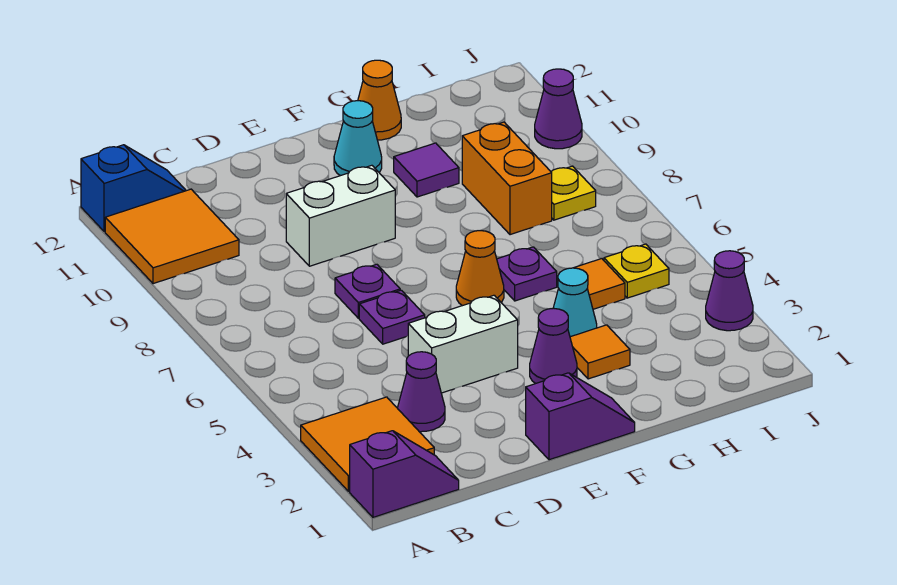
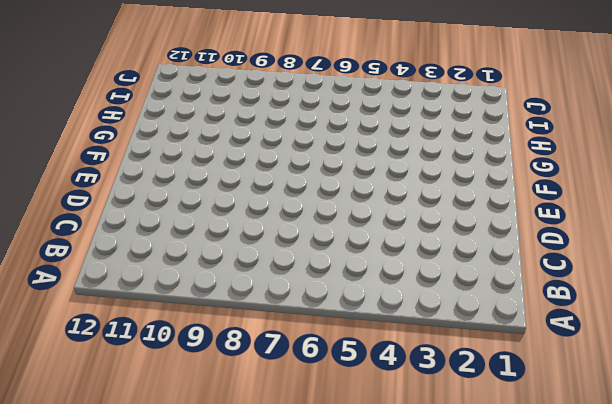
none -> purple slope A1:B1 level 1 top A
none -> orange tile A2:B3 level 1
none -> orange tile A10:B11 level 1

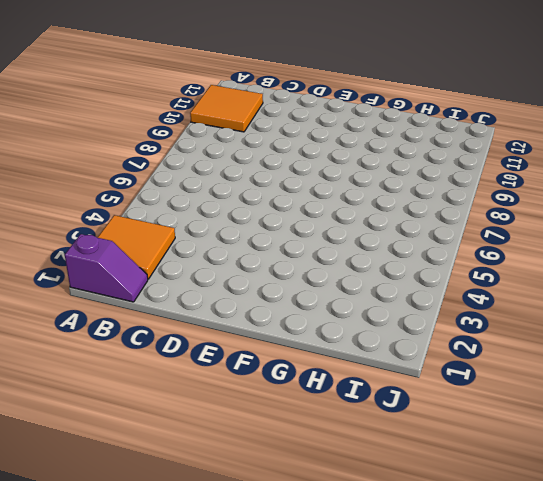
none -> blue slope A12:B12 level 1 top A
none -> purple cone C3 level 1
none -> white brick D4:E4 level 1

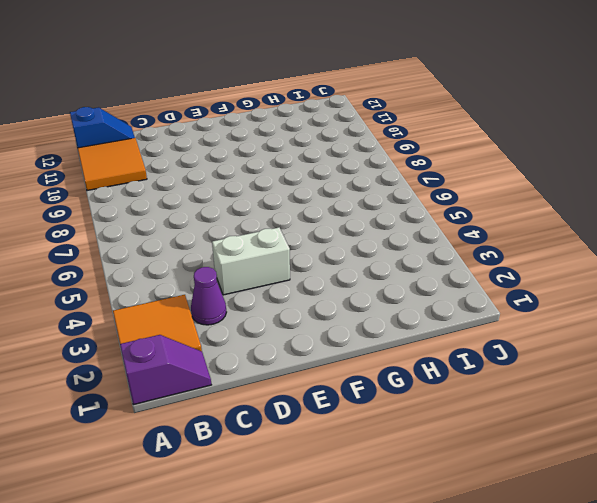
none -> purple plate D6 level 1
none -> purple plate D7 level 1
none -> white brick D9:E9 level 1

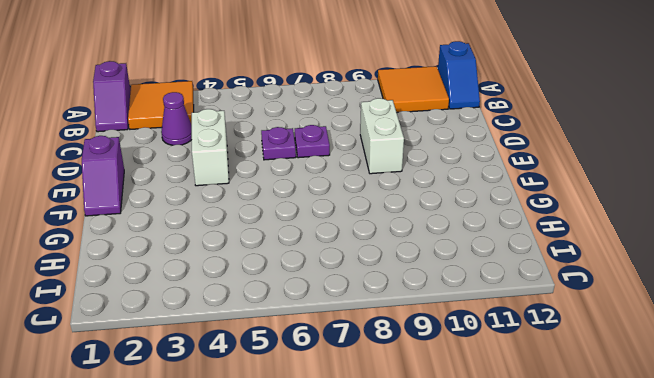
none -> purple cone F3 level 1
none -> orange cone F6 level 1
none -> cyan cone F11 level 1

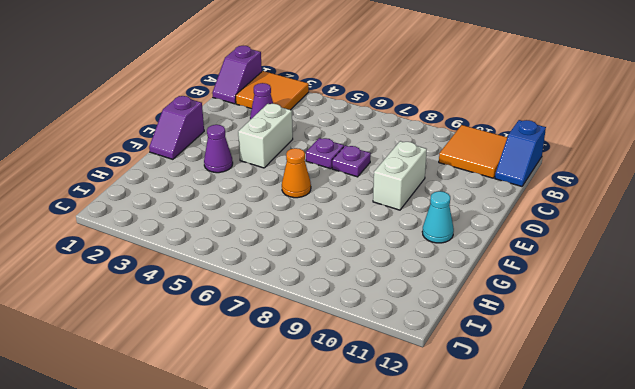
none -> orange tile G3 level 1
none -> cyan cone G4 level 1
none -> purple plate G6 level 1

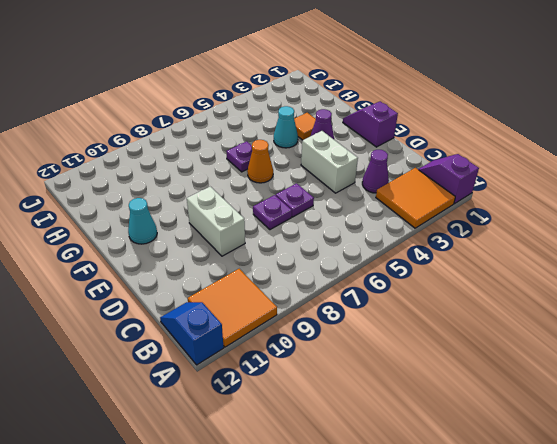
none -> purple tile G10 level 1
none -> orange cone G12 level 1
none -> orange tile H5 level 1

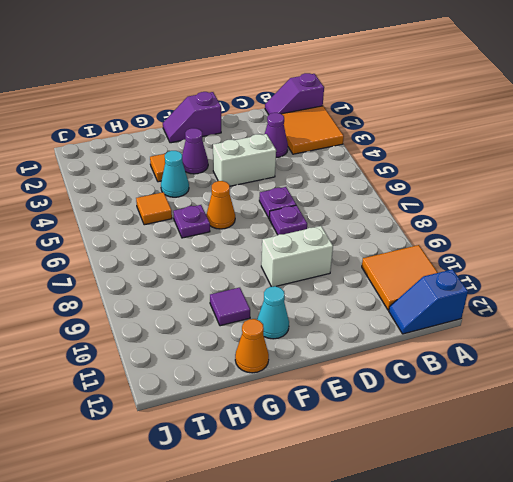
none -> orange brick H8:H9 level 1
none -> yellow plate I5 level 1
none -> yellow plate I8 level 1

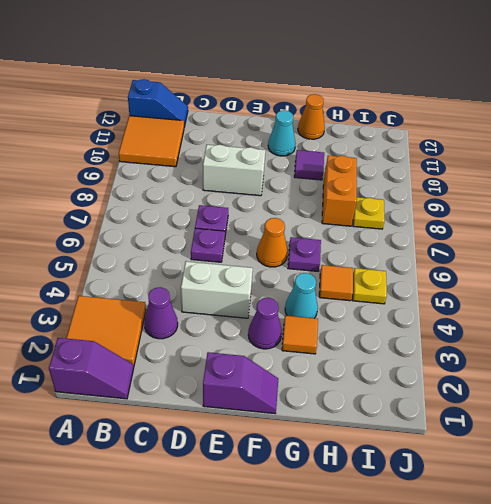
none -> purple cone J3 level 1
none -> purple cone J10 level 1

